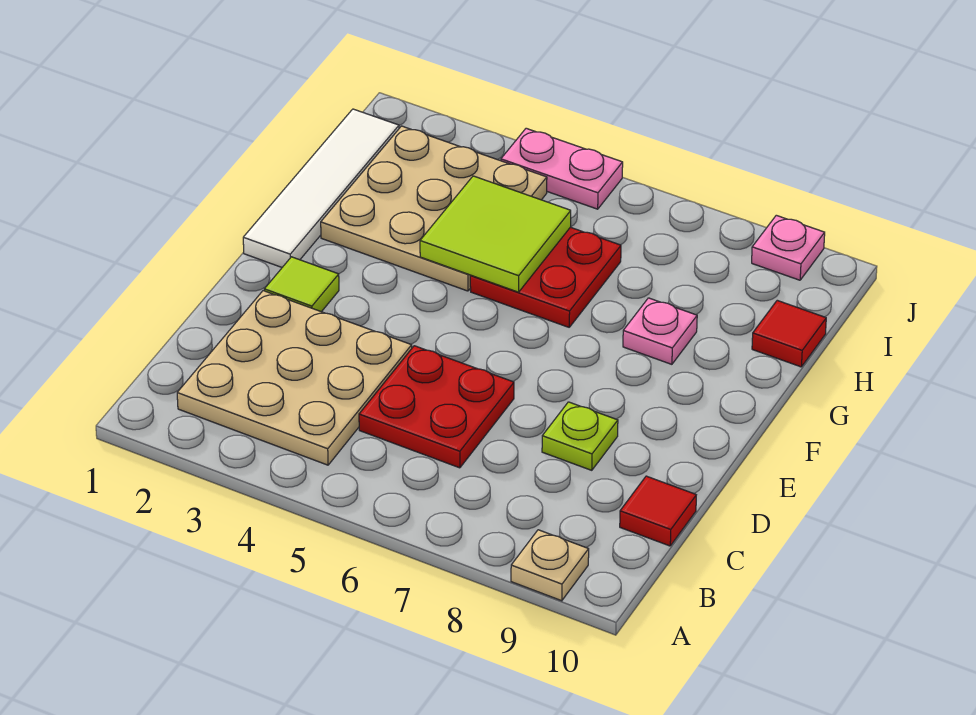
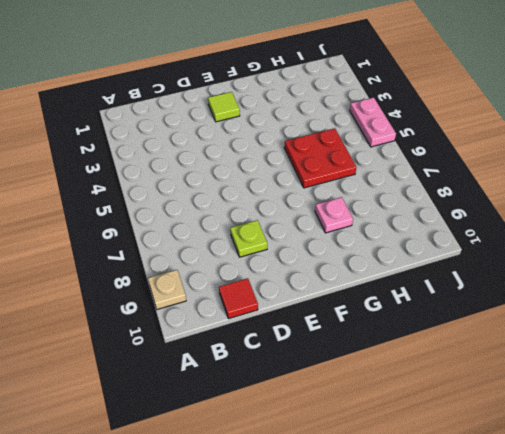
none -> tan plate B2:D4 level 1
none -> red plate C5:D6 level 1
none -> white tile F1:I1 level 1

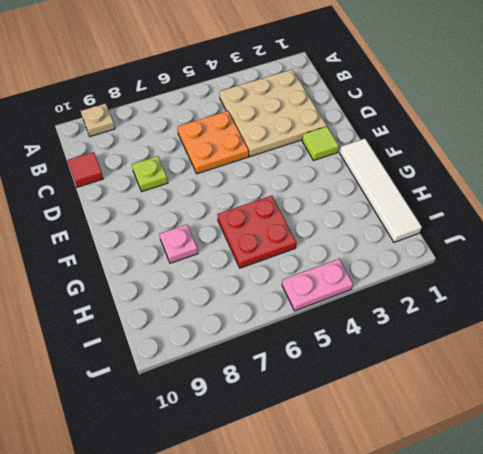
orange plate C5:D6 level 1 -> red plate C5:D6 level 1
none -> tan plate G2:I4 level 1
none -> red tile H10 level 1
none -> pink plate J9 level 1

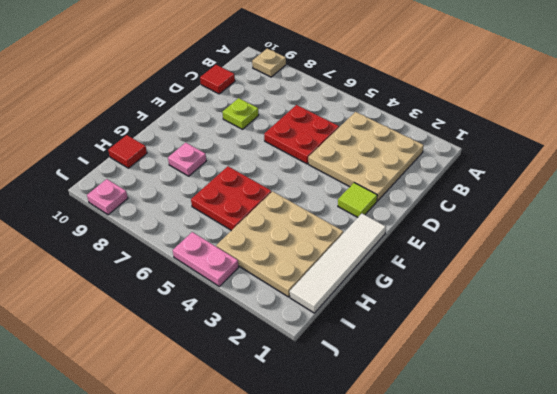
none -> lime tile G4:H5 level 2

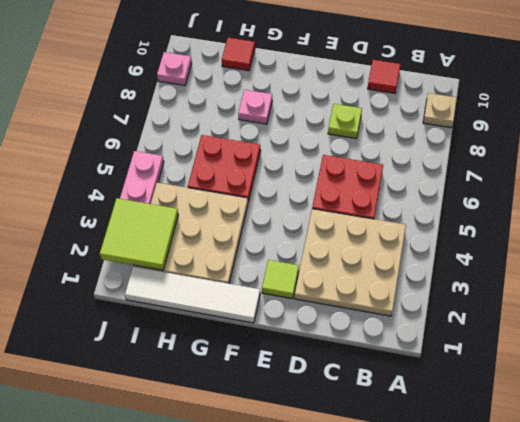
lime tile I2:J3 level 2 -> lime tile G4:H5 level 2

